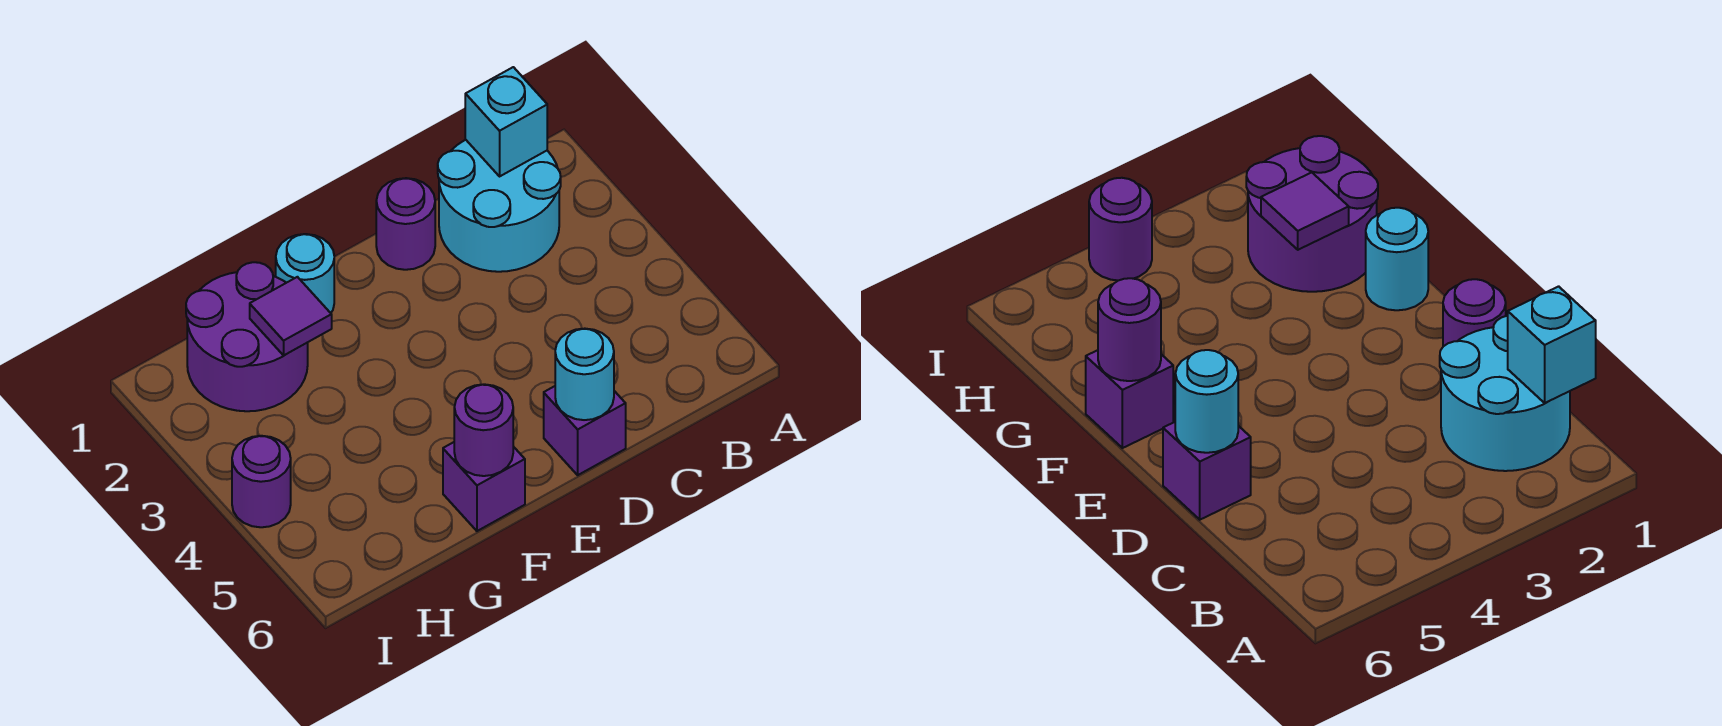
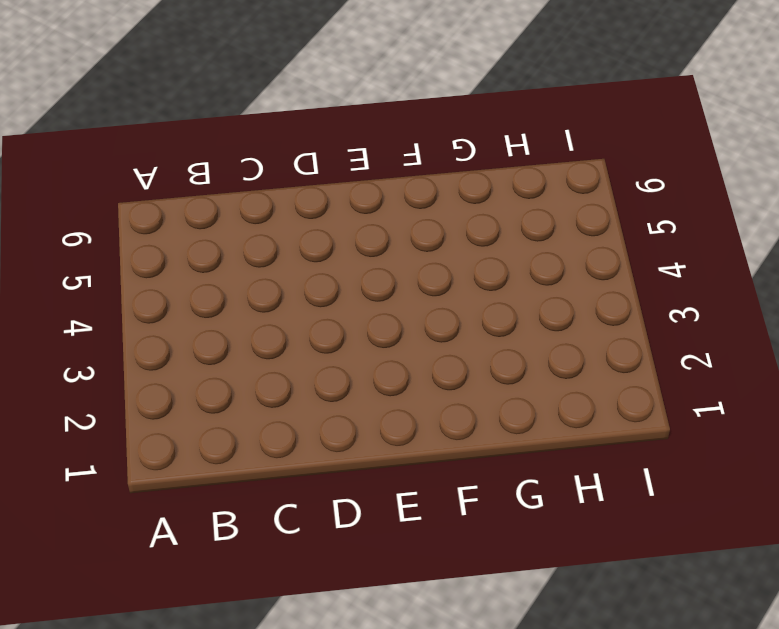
none -> cyan round brick B1:C2 level 1
none -> purple round brick D1 level 1

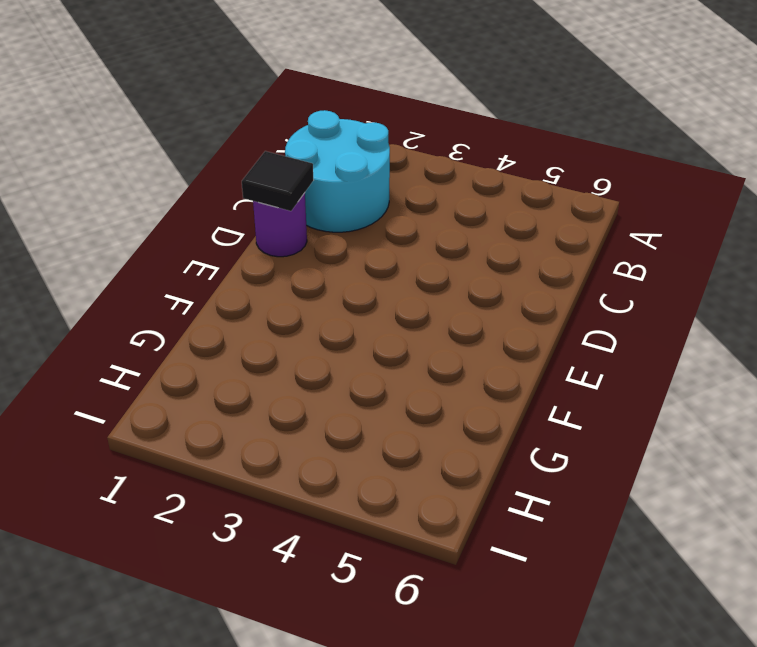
black tile D1 level 2 -> none
none -> purple brick D6 level 1
none -> cyan round brick F1 level 1

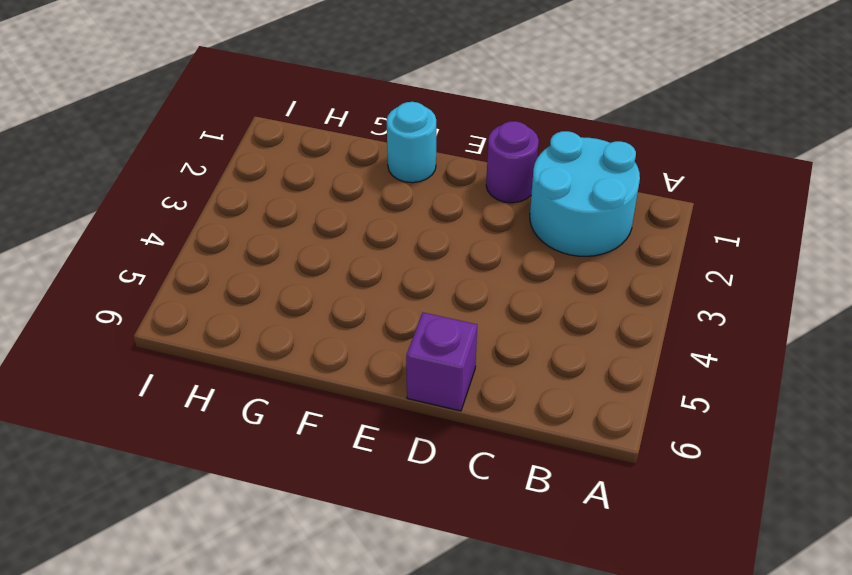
none -> purple brick F6 level 1
none -> purple round brick G1:H2 level 1

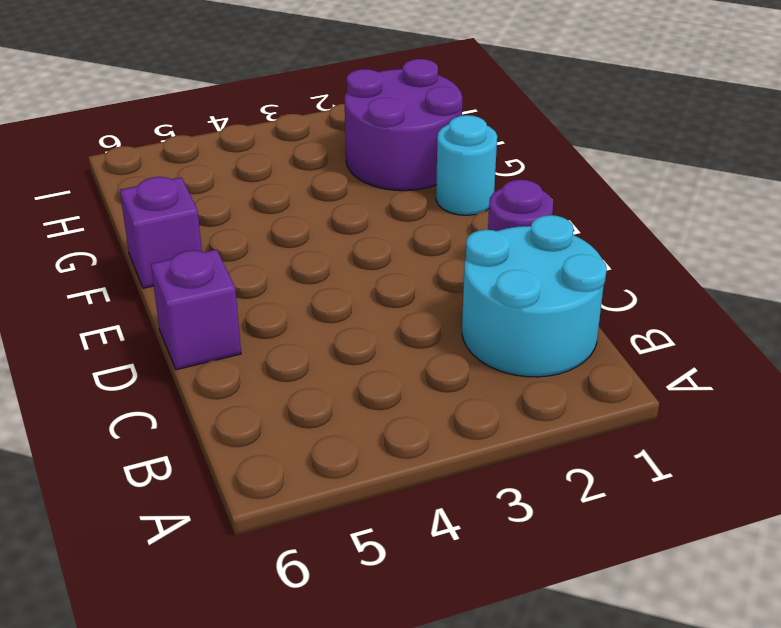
none -> purple round brick I4 level 1
none -> cyan brick B1 level 2

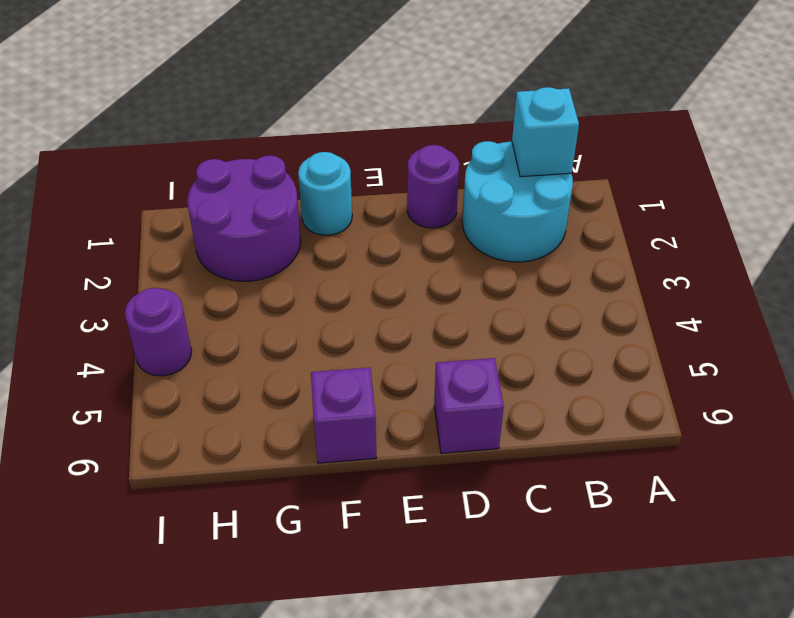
none -> cyan round brick D6 level 2
none -> purple round brick F6 level 2

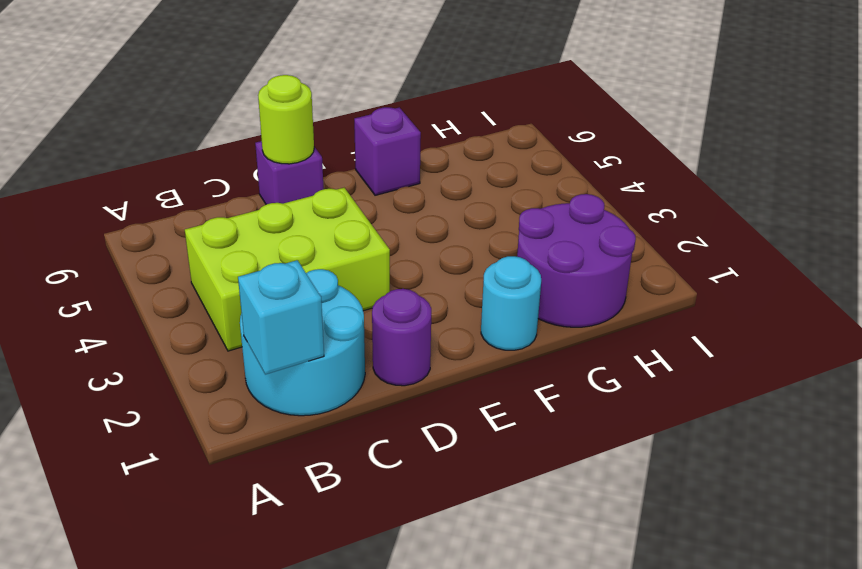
lime brick B3:D4 level 1 -> none
lime round brick D6 level 2 -> cyan round brick D6 level 2
none -> purple round brick I4 level 1
none -> purple round brick F6 level 2

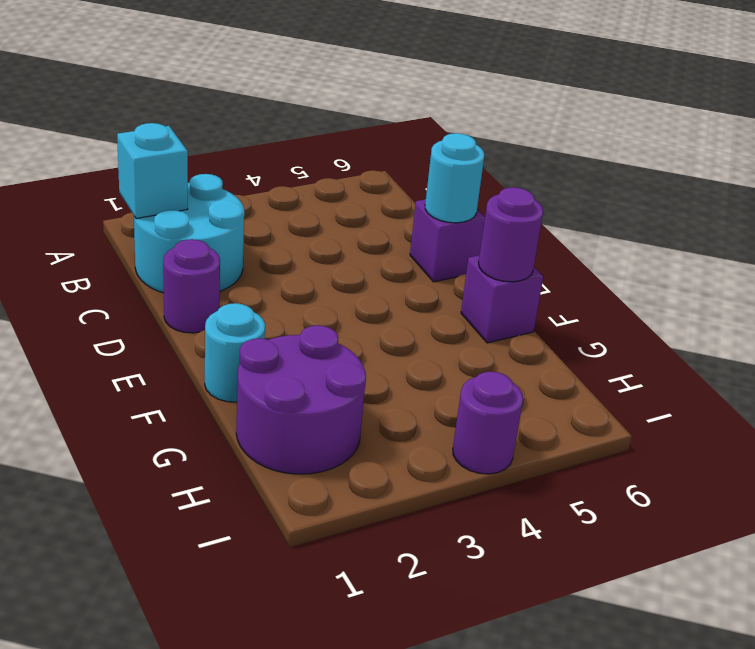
none -> purple tile G2 level 2

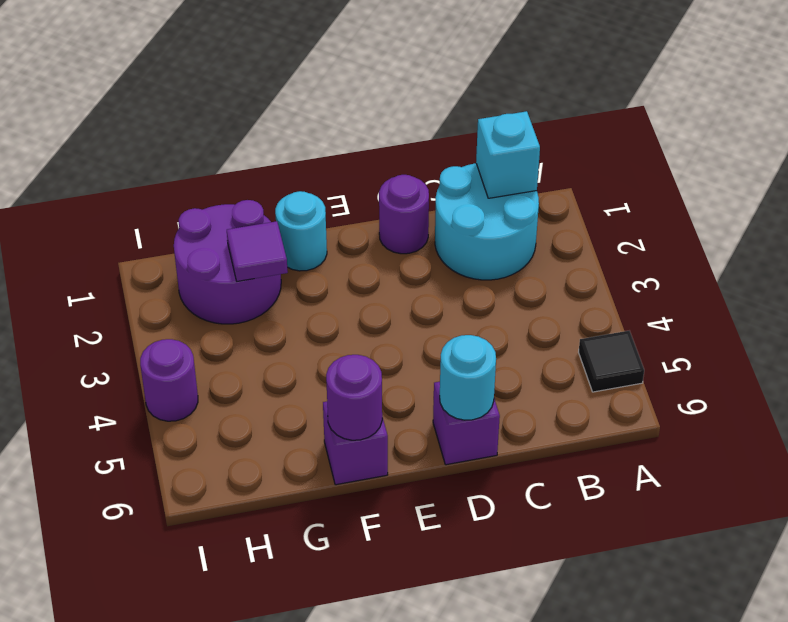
black tile A5 level 1 -> none

